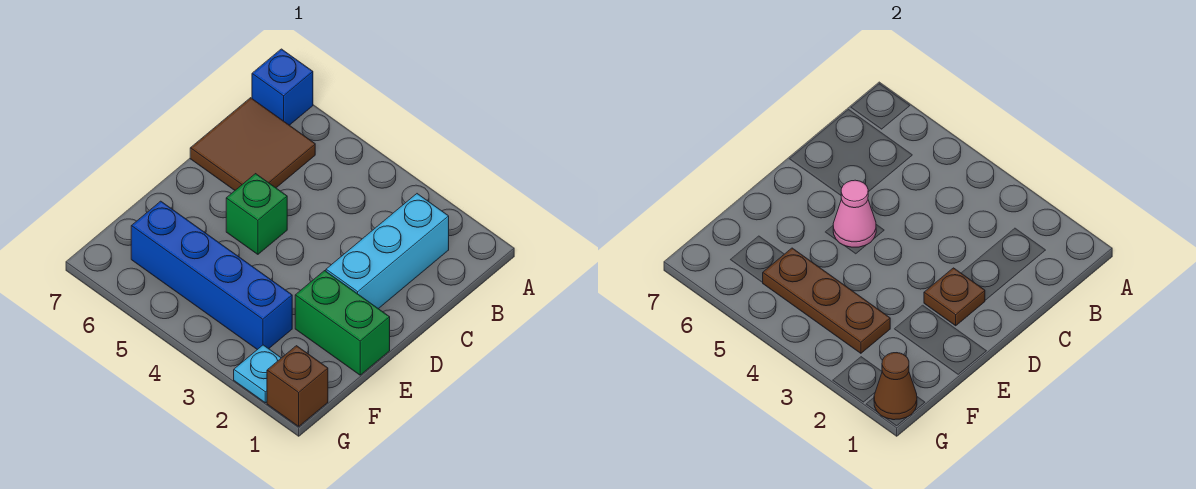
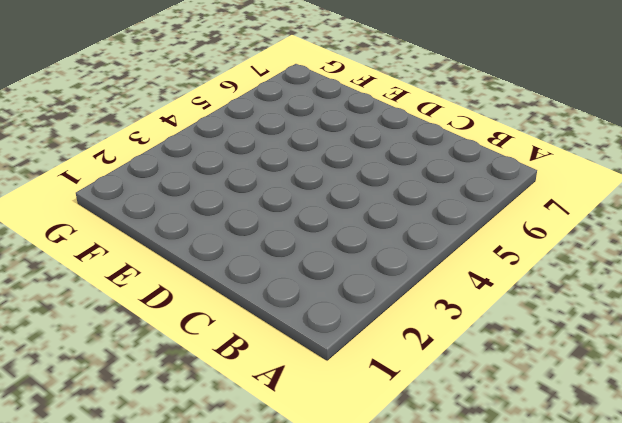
none -> blue brick A7 level 1
none -> cyan brick B2:D2 level 1
none -> brown tile B6:C7 level 1

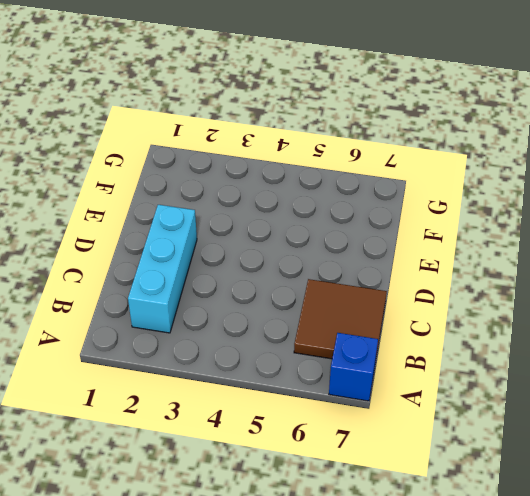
none -> green brick D5 level 1
none -> green brick E1:E2 level 1
none -> blue brick F3:F6 level 1

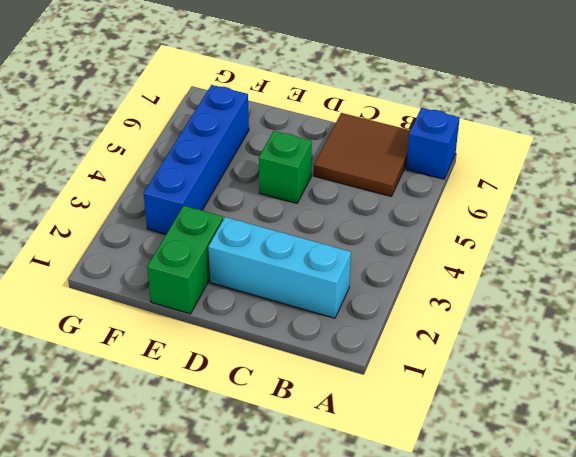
none -> brown brick G1 level 1
none -> cyan plate G2 level 1
none -> brown plate D2 level 2

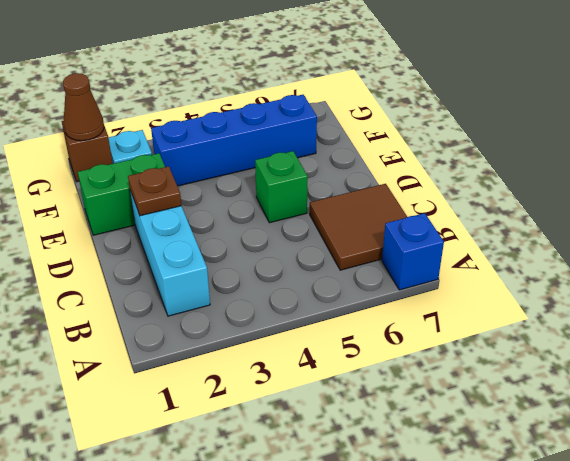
none -> pink cone D5 level 2
none -> brown plate F3:F5 level 2

